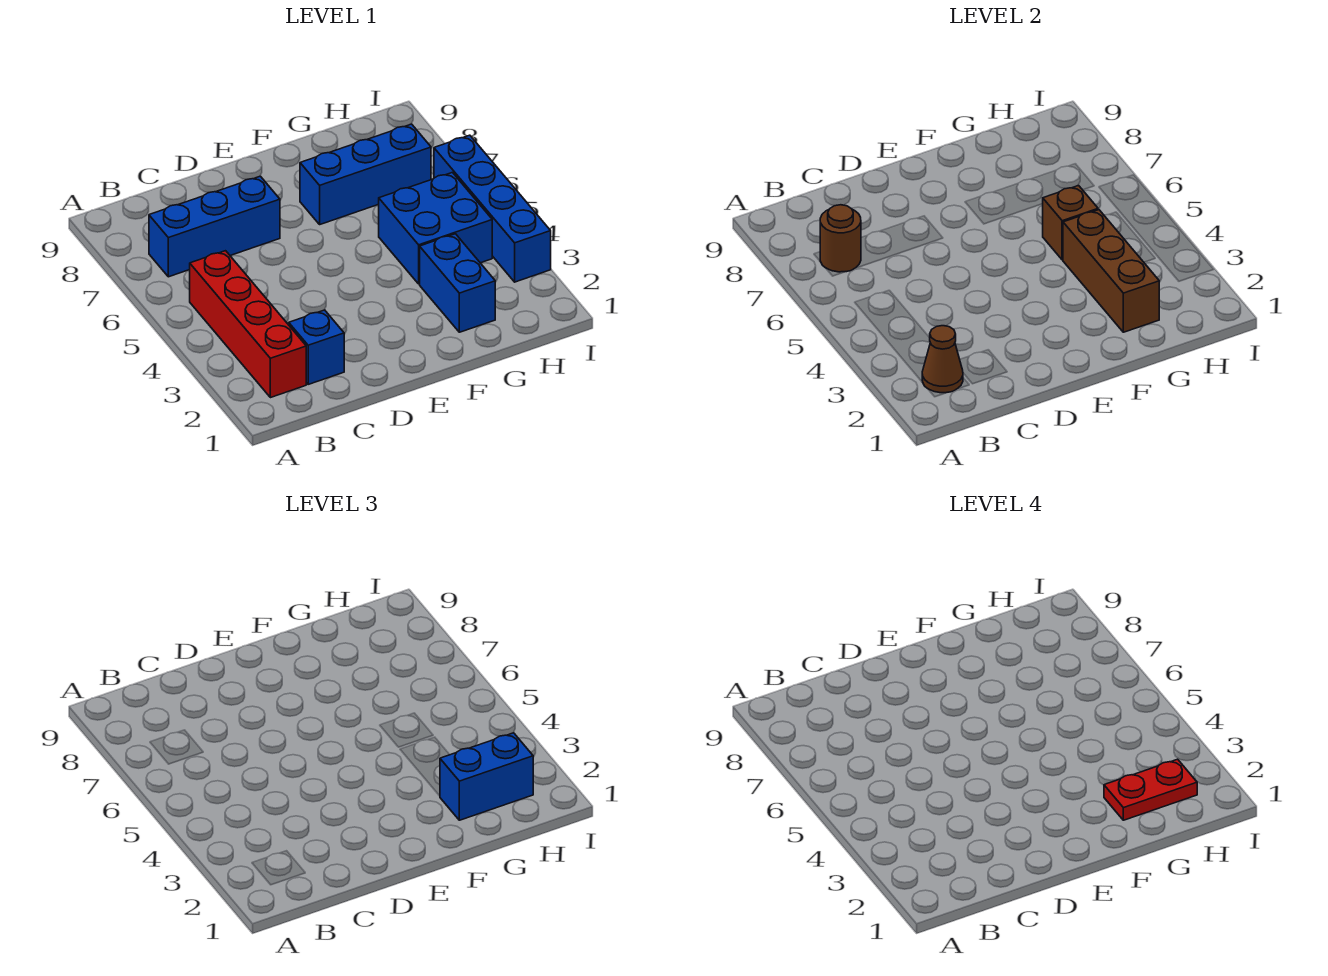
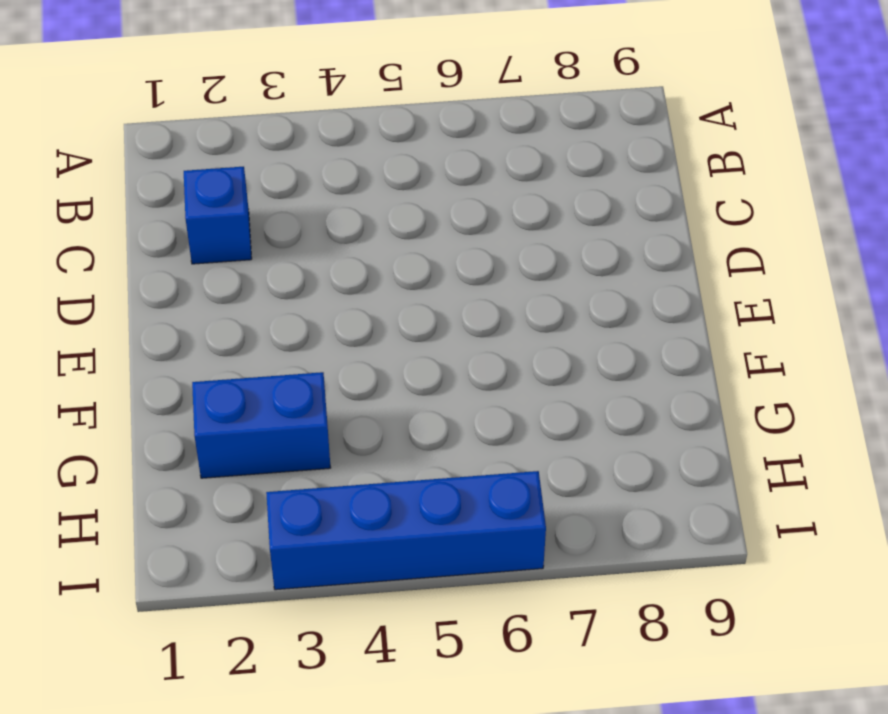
none -> red brick B2:B5 level 1
none -> blue brick B7:D7 level 1
none -> blue brick F7:H7 level 1

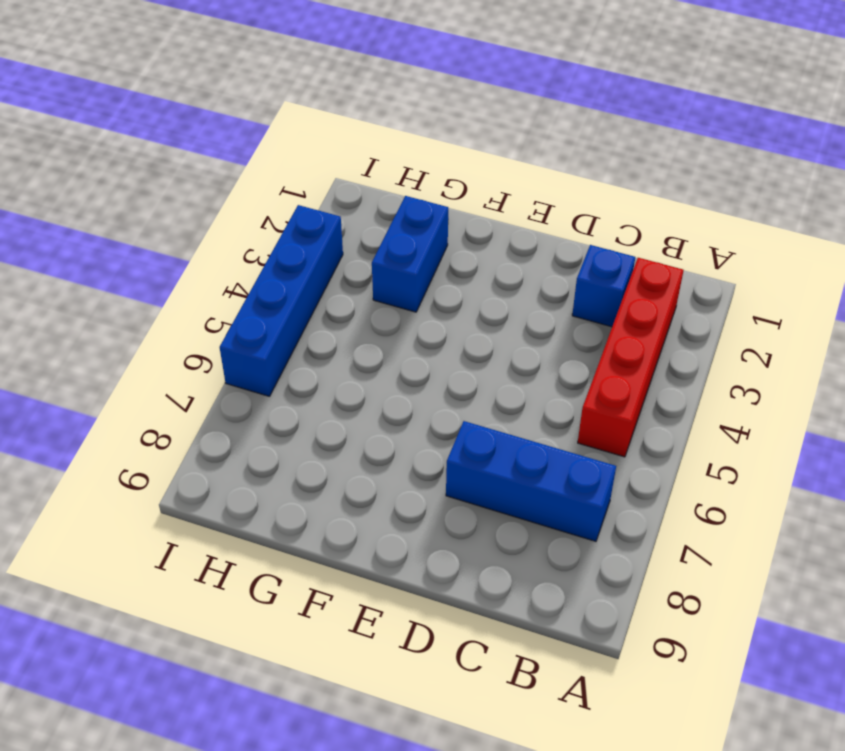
none -> blue brick F7:H7 level 1
none -> blue brick G4:H5 level 1
none -> brown cone B2 level 2

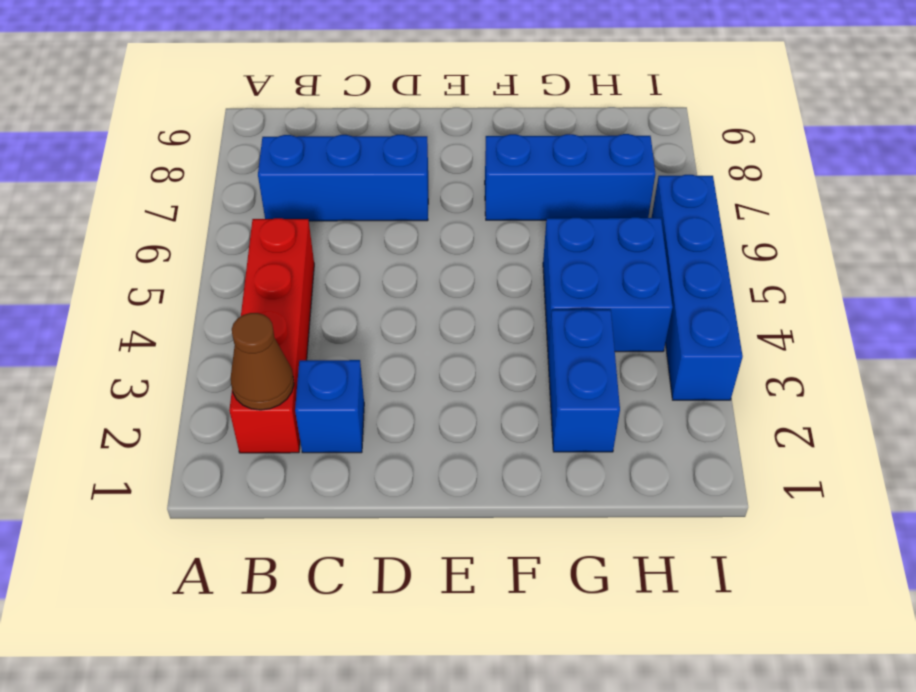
none -> brown round brick B7 level 2
none -> brown brick G2:G4 level 2
none -> brown brick G5 level 2

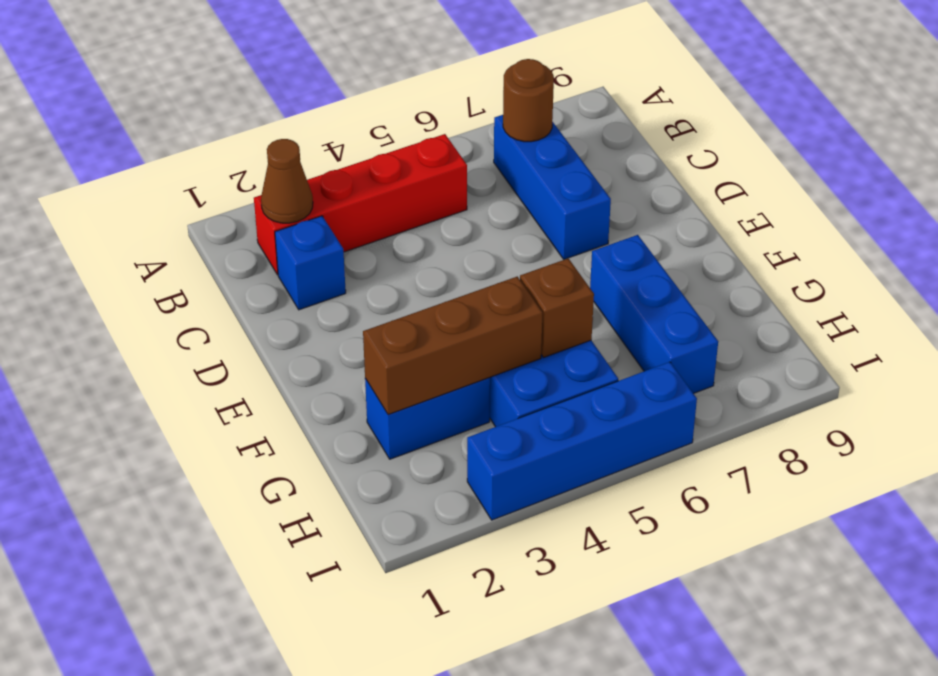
none -> blue brick G2:H2 level 3
none -> red plate G2:H2 level 4

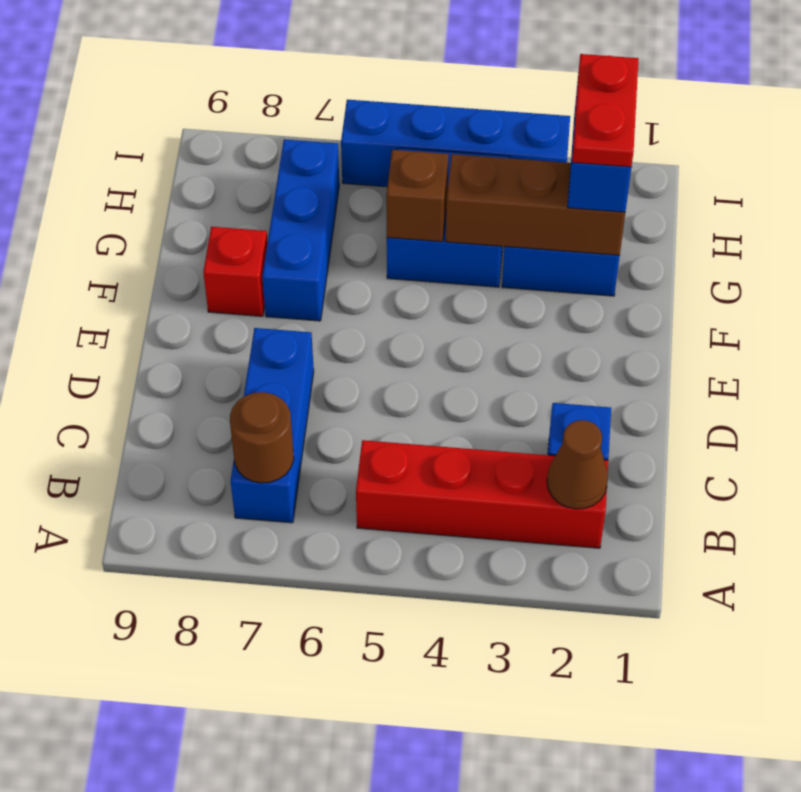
red brick F8 level 1 -> none

